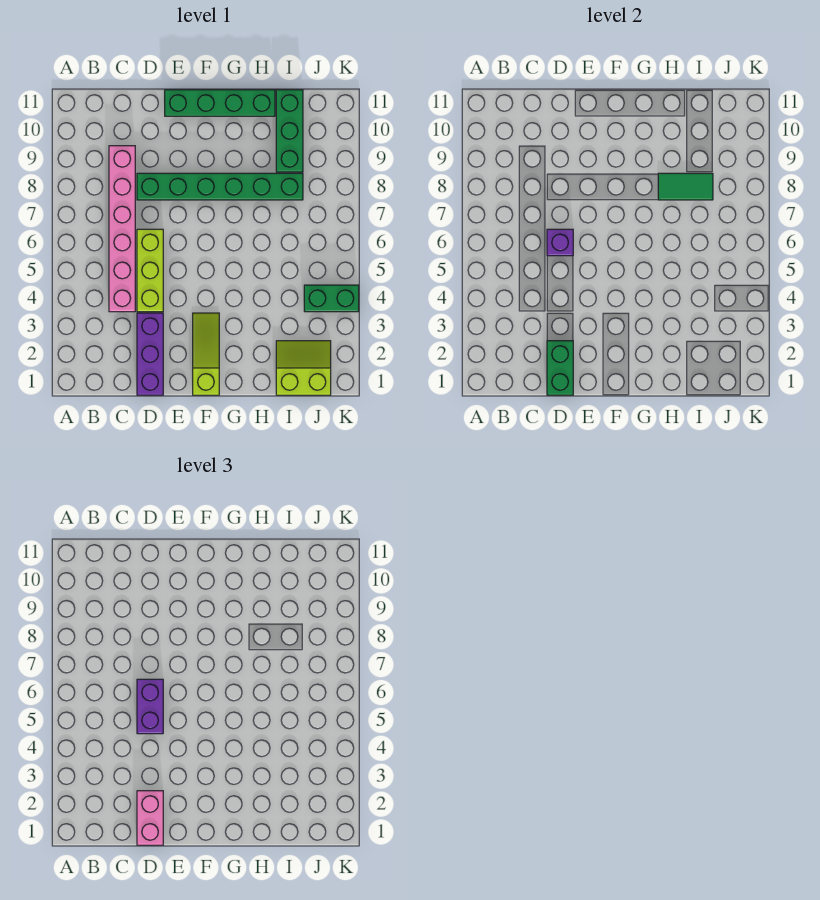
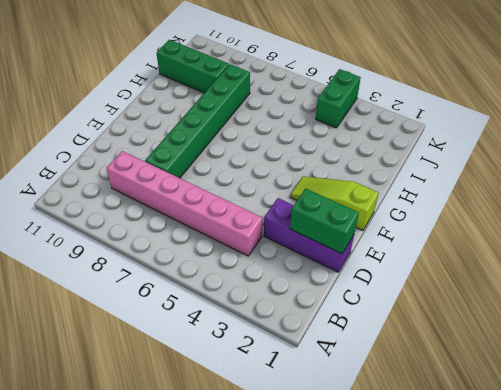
none -> lime brick D4:D6 level 1
none -> green brick E11:H11 level 1
none -> lime slope I1:J2 level 1 top 1

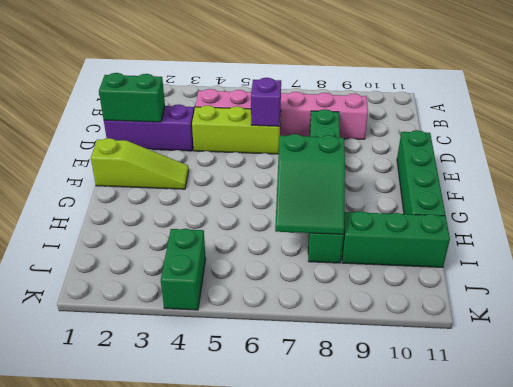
green slope G7:I8 level 2 top G -> green tile H8:I8 level 2
none -> lime slope I1:J2 level 1 top 1
none -> pink brick D1:D2 level 3
none -> purple brick D5:D6 level 3

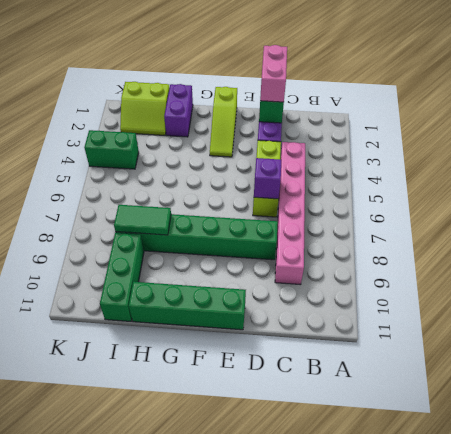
purple brick H1:H2 level 1 -> purple brick D5:D6 level 3

